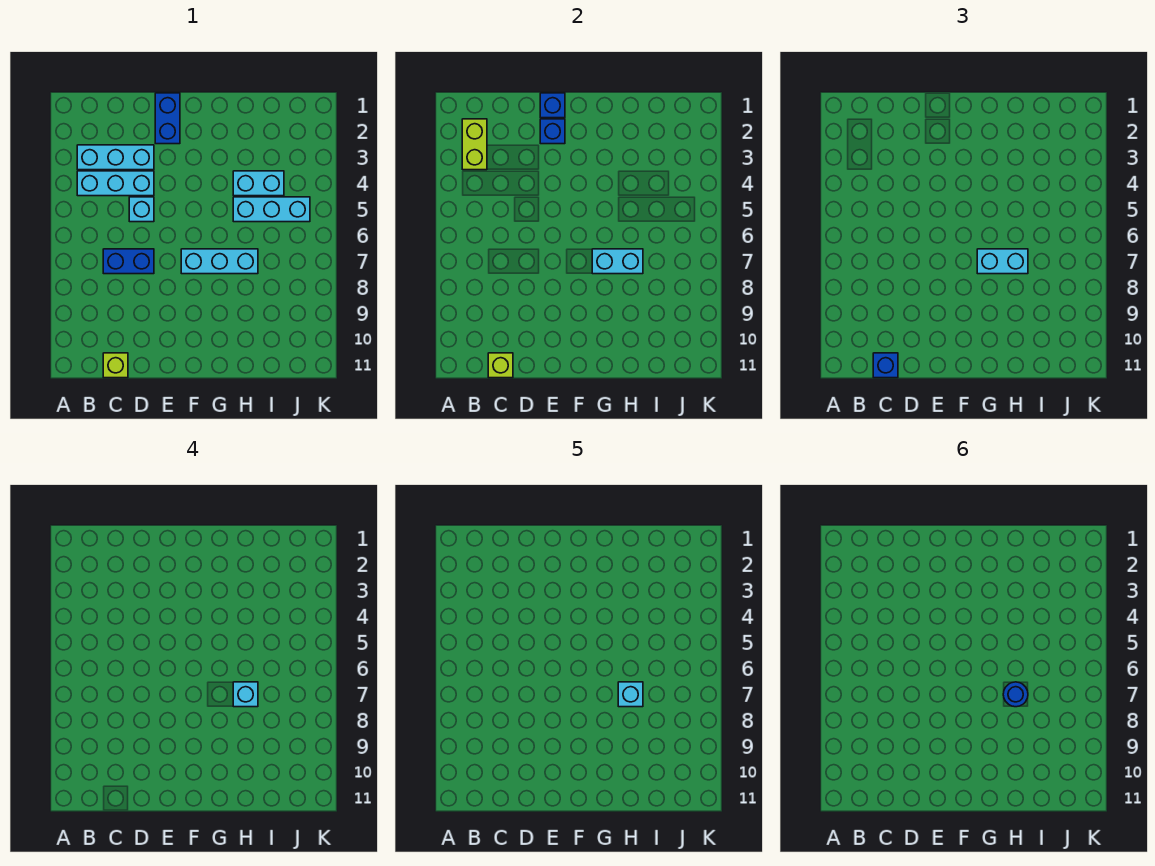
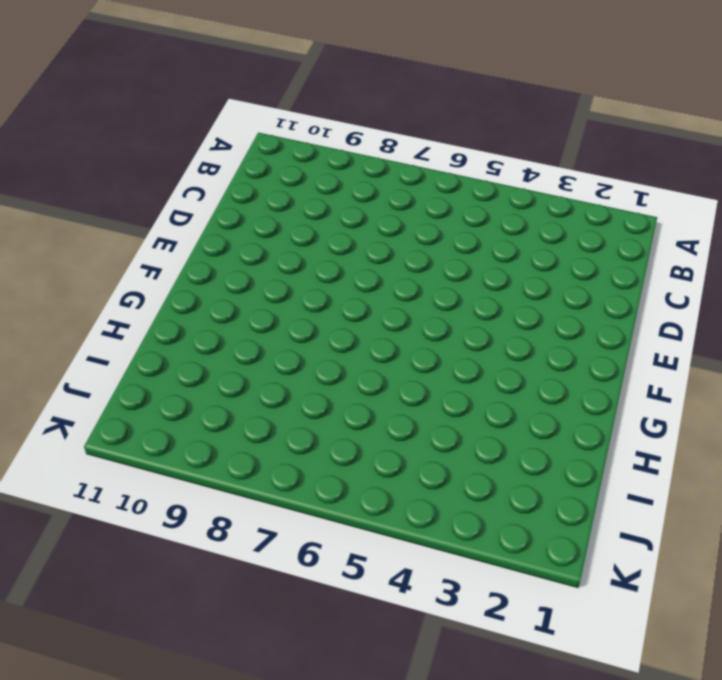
none -> cyan brick B3:D3 level 1
none -> cyan brick B4:D4 level 1
none -> blue brick C7:D7 level 1

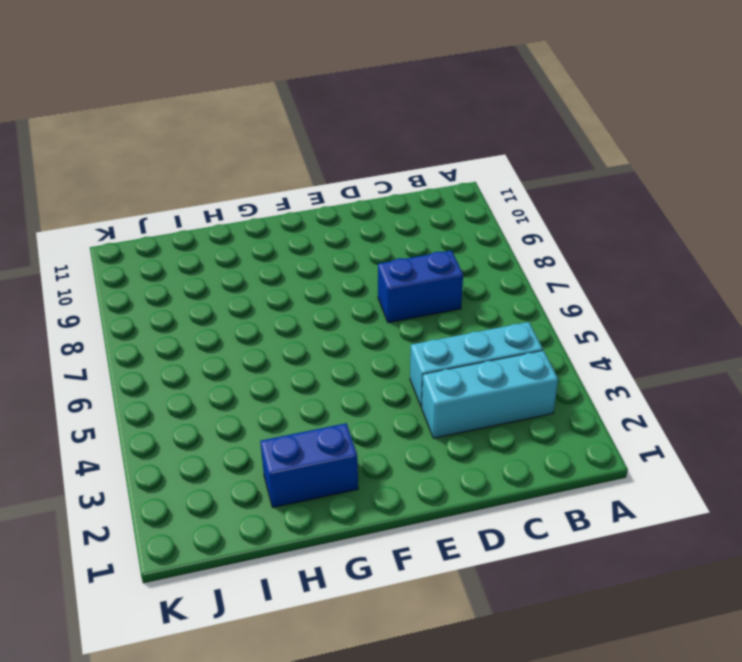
blue brick G2:H2 level 1 -> blue brick E1:E2 level 1
none -> lime brick C11 level 1
none -> cyan brick D5 level 1
none -> cyan brick F7:H7 level 1

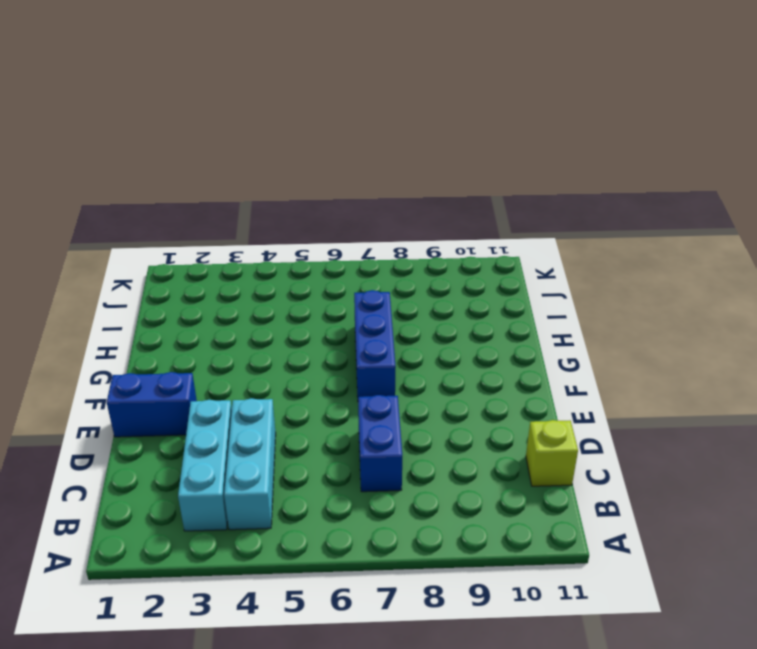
blue brick F7:H7 level 1 -> cyan brick F7:H7 level 1
none -> cyan brick D5 level 1
none -> cyan brick H4:I4 level 1
none -> cyan brick H5:J5 level 1

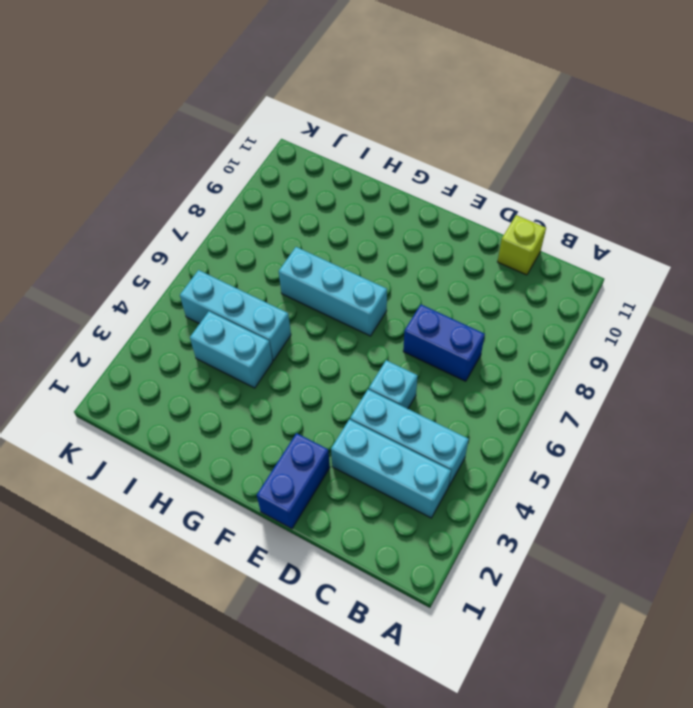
none -> lime brick B2:B3 level 2
none -> lime brick C11 level 2
none -> blue brick E1 level 2

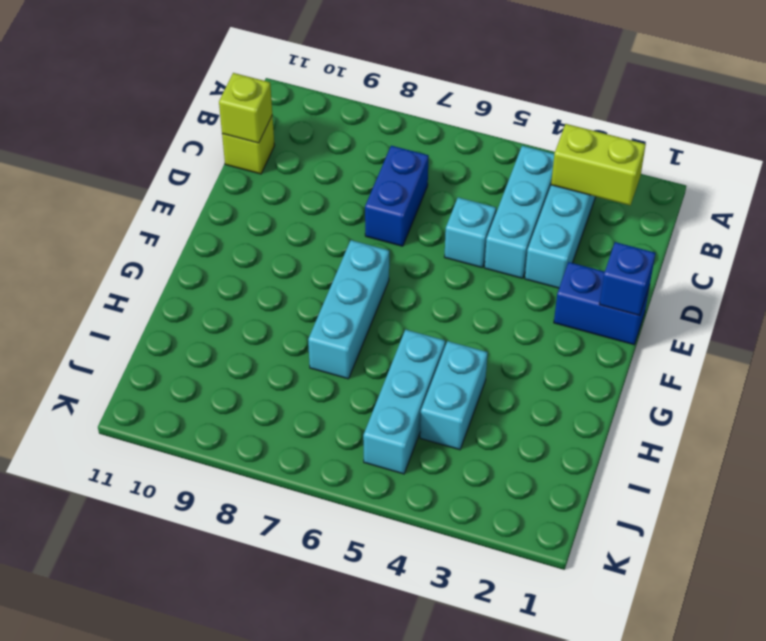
none -> blue brick E2 level 2
none -> cyan brick G7:H7 level 2
none -> blue brick C11 level 3

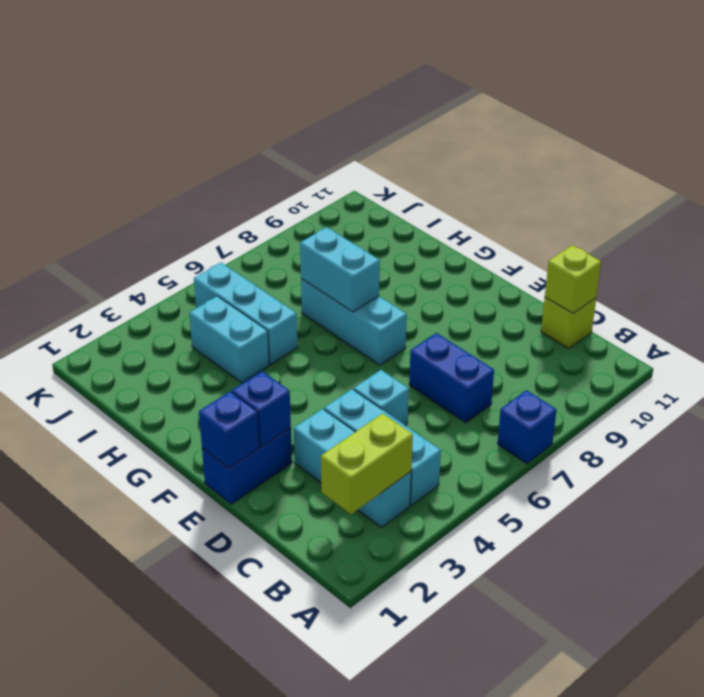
blue brick A7 level 1 -> blue brick C11 level 3
none -> cyan brick G7:H7 level 3
none -> cyan brick H7 level 4
none -> cyan brick H7 level 5

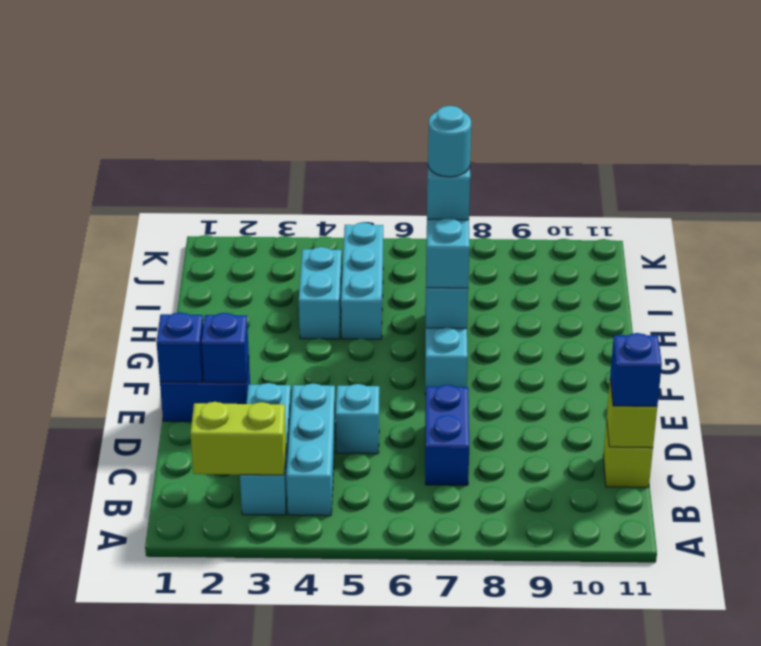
cyan round brick H7 level 5 -> cyan brick H7 level 5
none -> blue round brick H7 level 6

